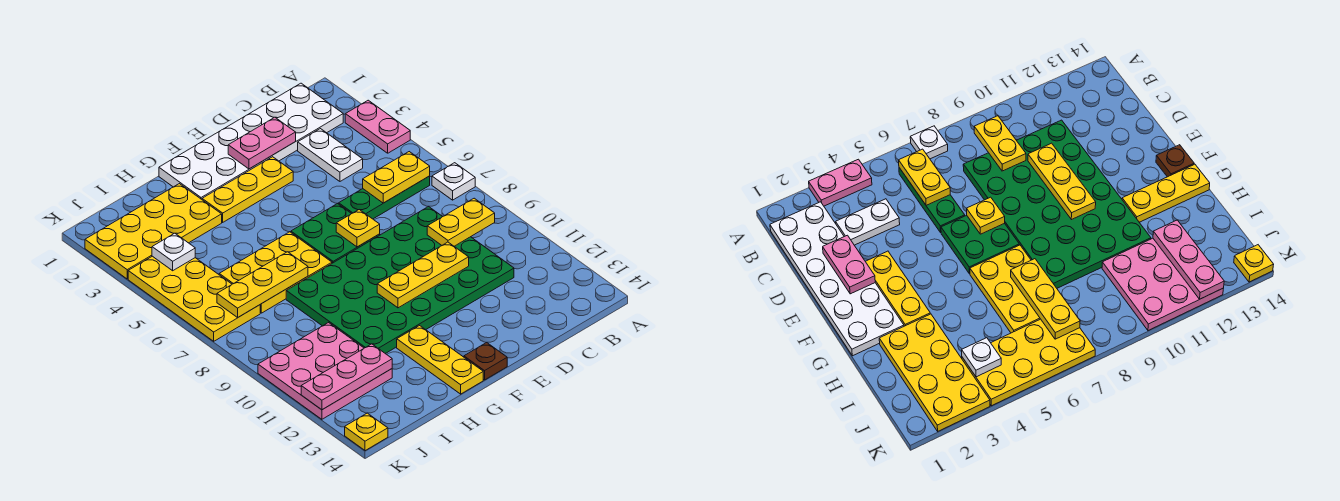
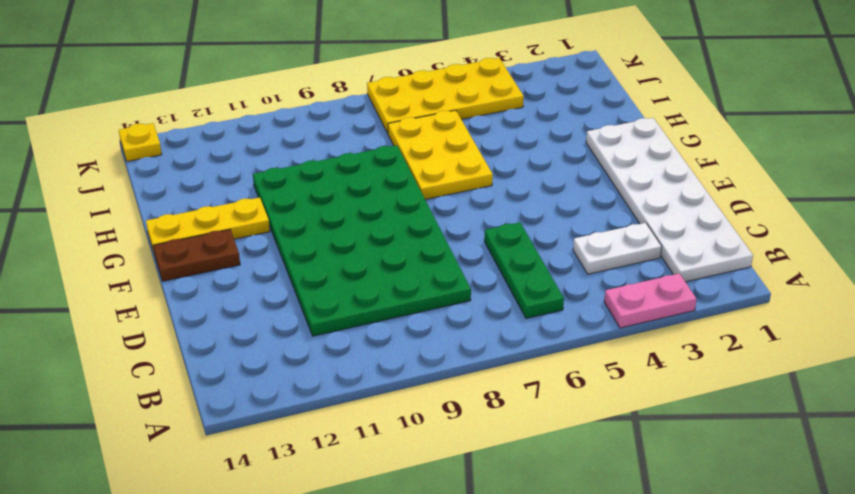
brown plate F13:F14 level 1 -> brown plate F14 level 1
none -> white plate A7 level 1
none -> yellow plate E3:G3 level 1
none -> green plate E6:F7 level 1

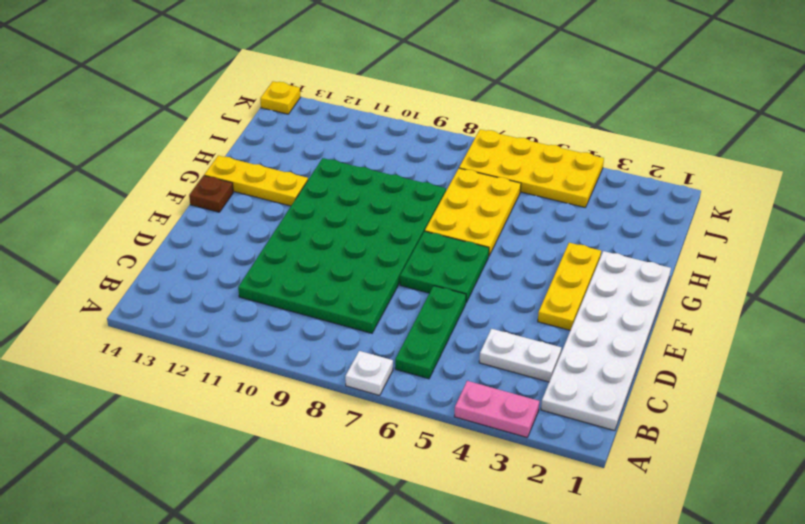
none -> yellow plate H2:K3 level 1
none -> pink plate I10:K12 level 1
none -> yellow plate B6:C6 level 2

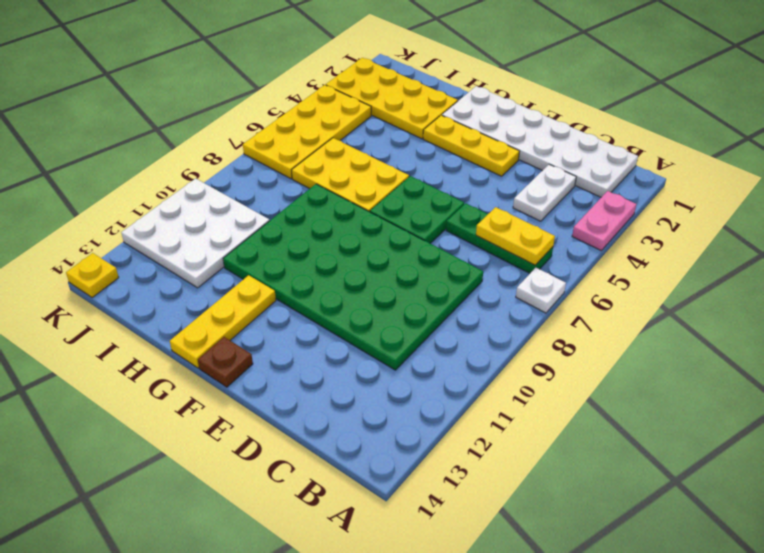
white plate I10:K12 level 1 -> pink plate I10:K12 level 1
none -> yellow plate B9:C9 level 2
none -> pink plate D2:E2 level 2
none -> yellow plate D10:F10 level 2

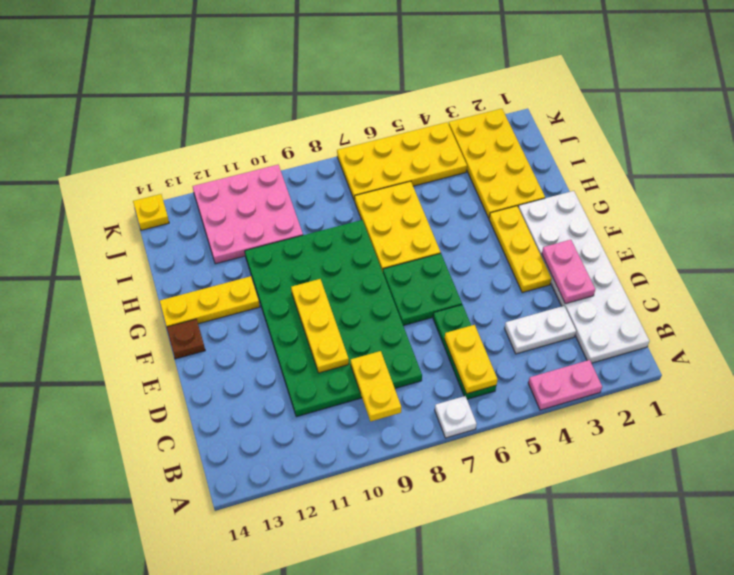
none -> yellow plate E7 level 2
none -> yellow plate H7:J7 level 2
none -> pink plate I12:K12 level 2

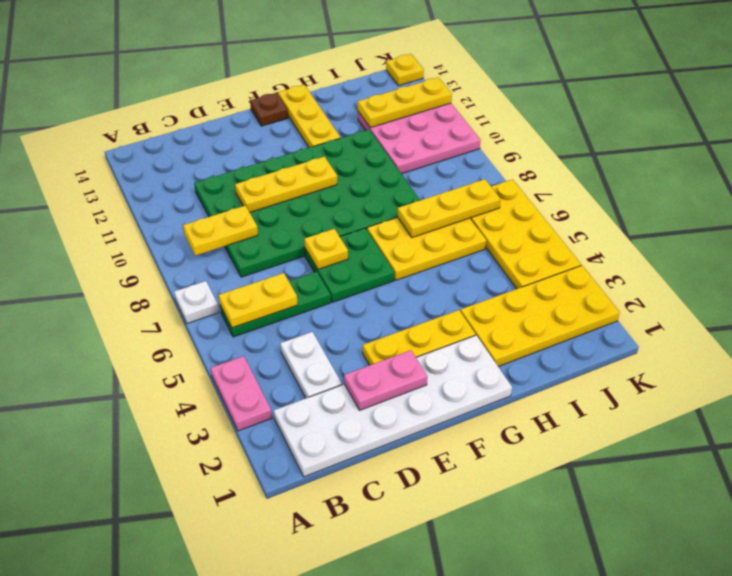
yellow plate I12:K12 level 2 -> pink plate I12:K12 level 2
none -> white plate J4 level 2

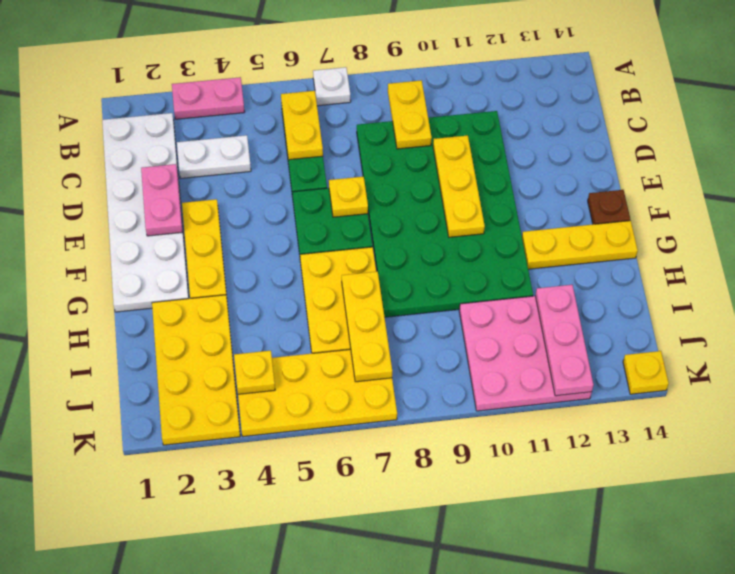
yellow plate J4 level 2 -> white plate J4 level 2

